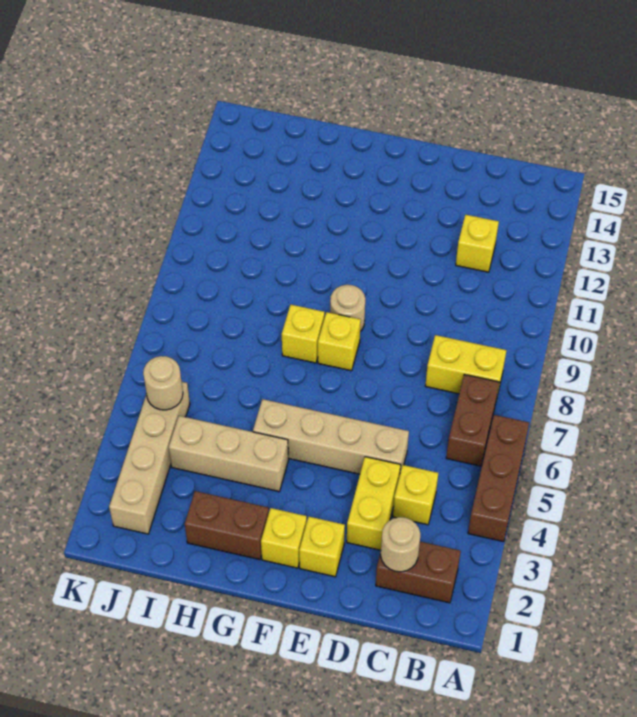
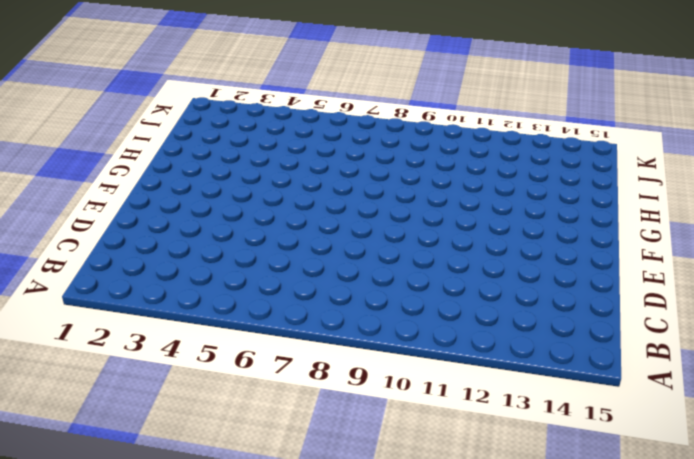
none -> brown brick A4:A6 level 1
none -> brown brick B2:C2 level 1
none -> brown brick B6:B7 level 1

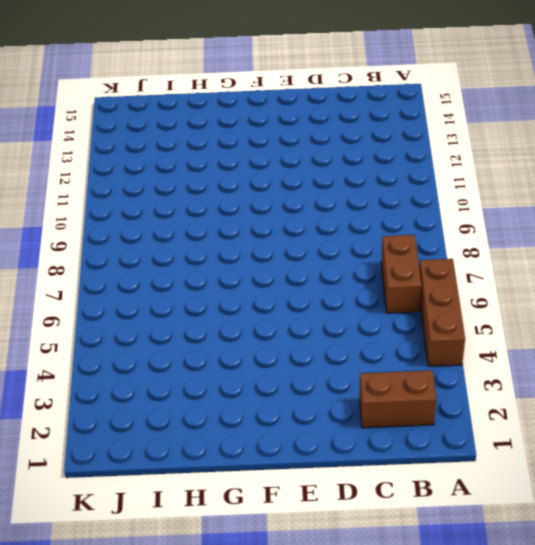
none -> yellow brick B8:C8 level 1
none -> yellow brick C4 level 1
none -> yellow brick C12 level 1

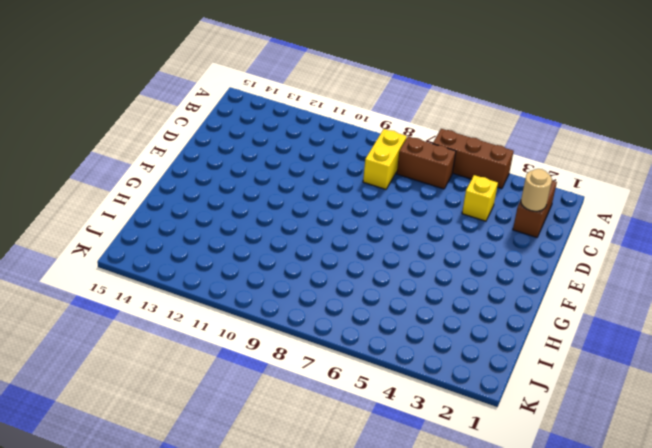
none -> yellow brick C12 level 1
none -> yellow brick D3:D4 level 1
none -> tan brick D5:G5 level 1

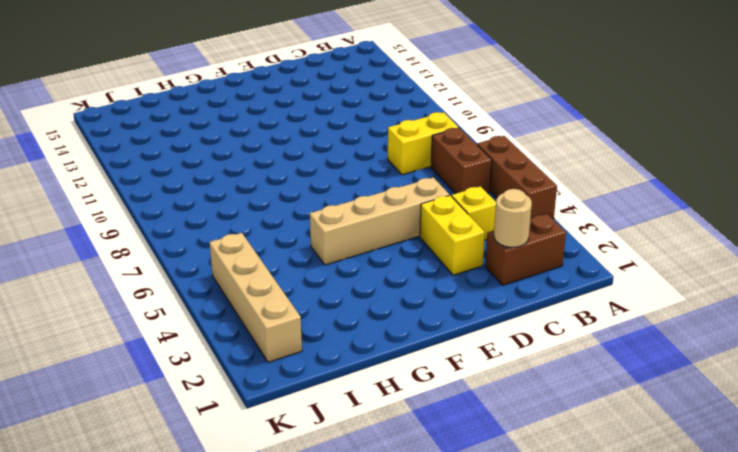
none -> yellow brick C12 level 1
none -> yellow brick E2 level 1
none -> yellow brick F2 level 1

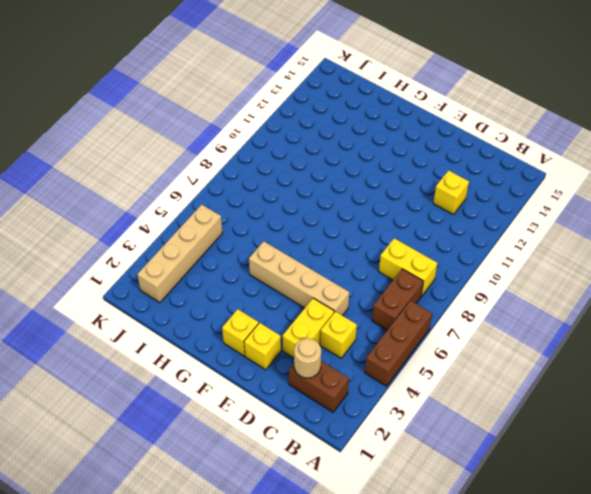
none -> yellow brick F8 level 1
none -> tan round brick F9 level 1
none -> brown brick G2:H2 level 1

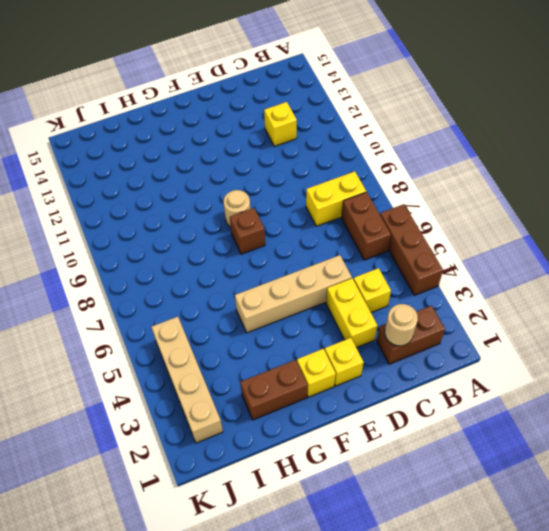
brown brick F8 level 1 -> yellow brick F8 level 1
none -> tan brick G4:I4 level 1
none -> yellow brick G8 level 1
none -> tan round brick J5 level 2

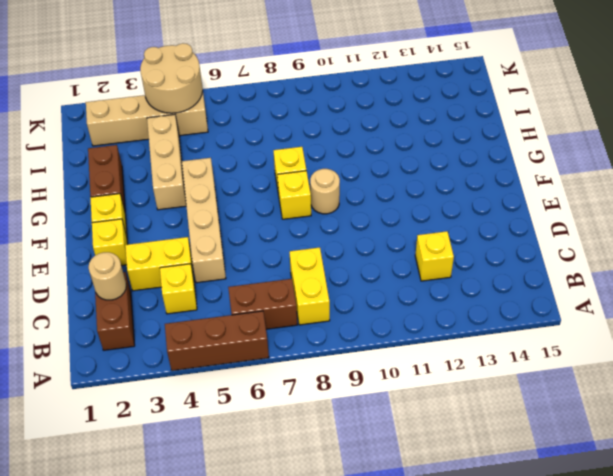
tan round brick J4:K5 level 2 -> tan round brick J5 level 2

